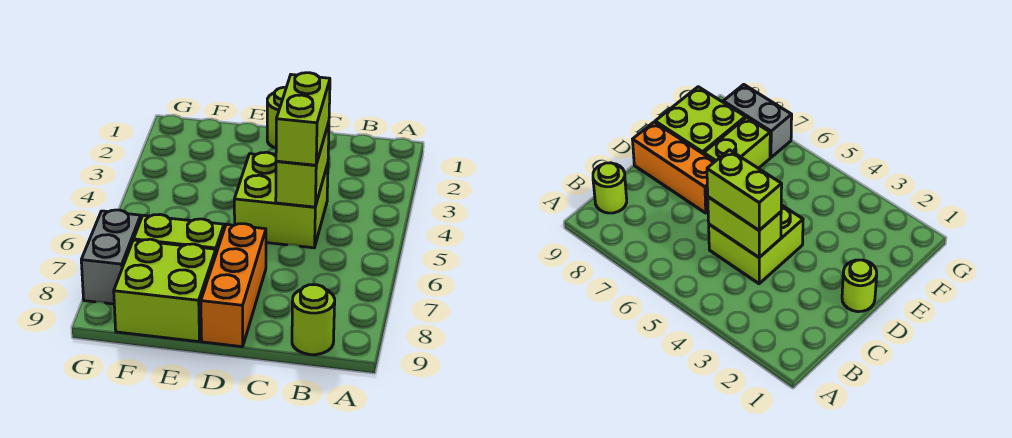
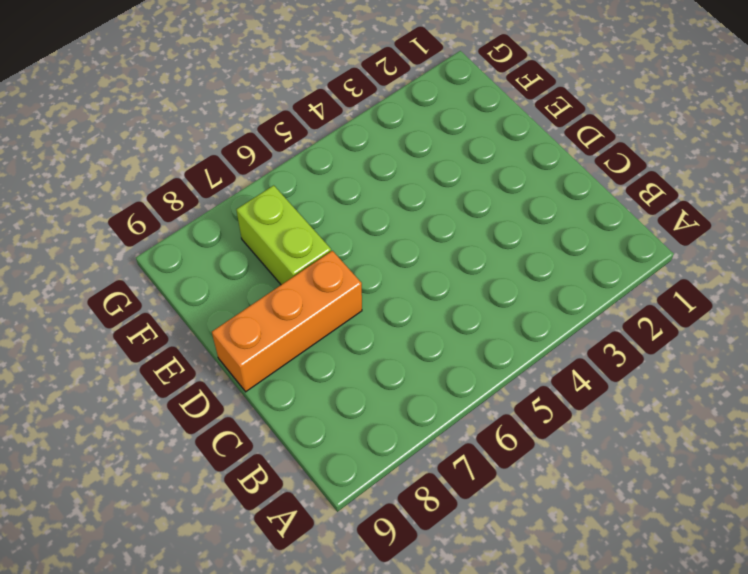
none -> lime round brick B9 level 1
none -> lime brick C4:D5 level 1

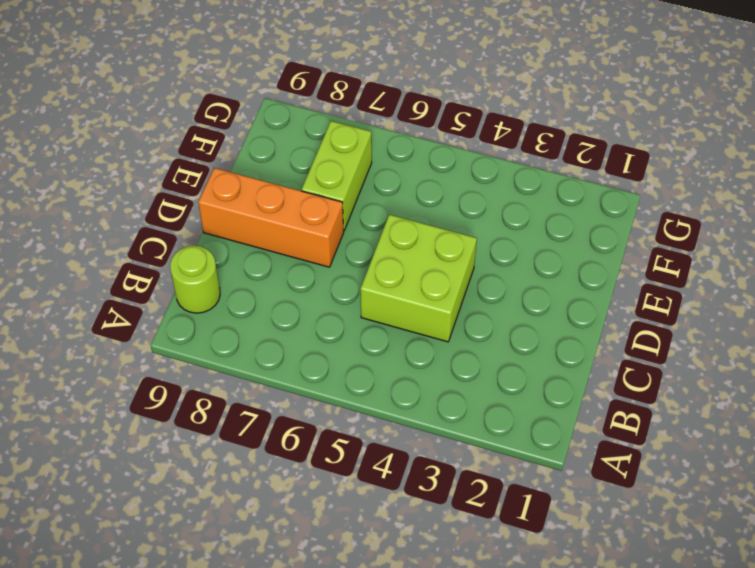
none -> lime round brick D1 level 1
none -> lime brick E8:F9 level 1

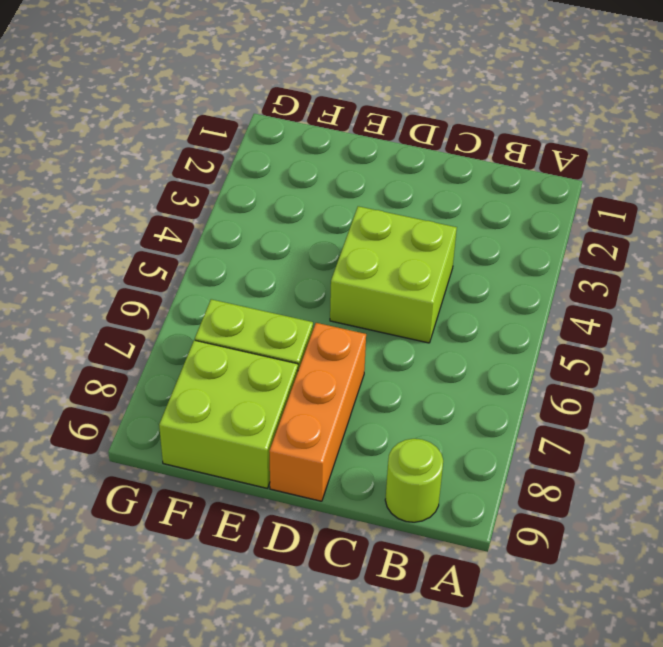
none -> lime round brick D1 level 1
none -> grey brick G7:G8 level 1

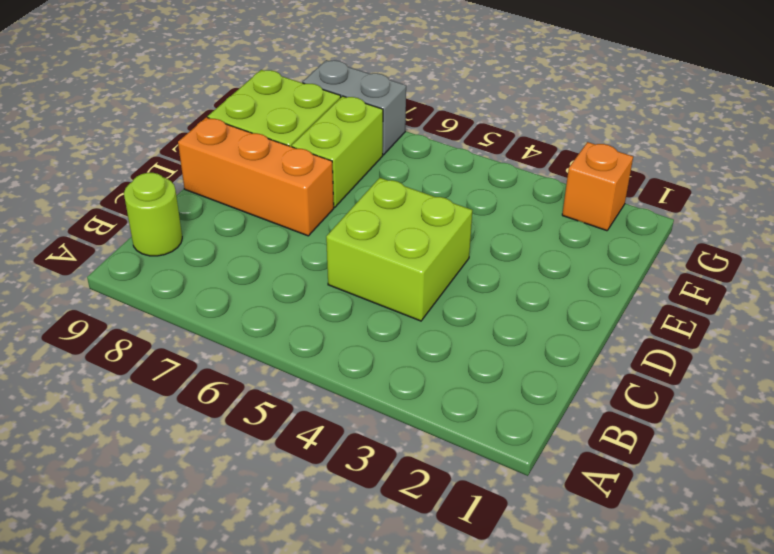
orange brick G2 level 1 -> none
none -> lime round brick D1 level 1
none -> lime brick C4:C5 level 2

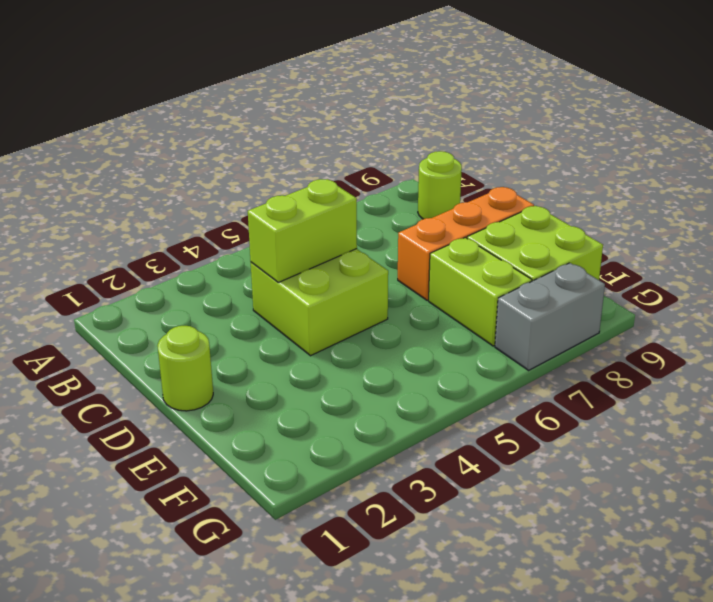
none -> lime brick C4:C5 level 3

